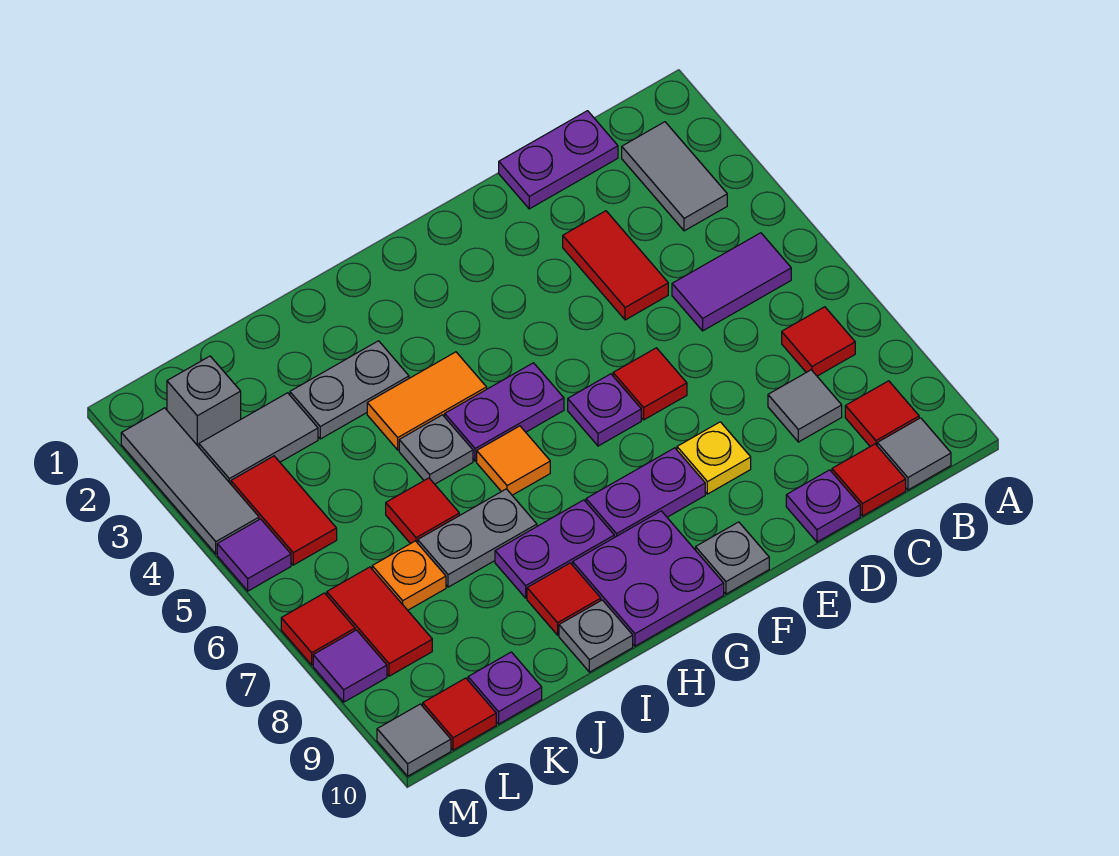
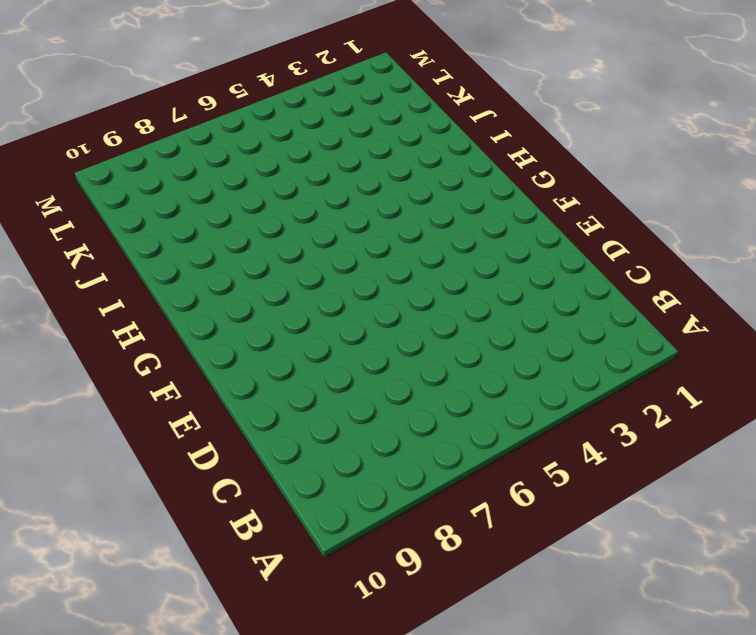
none -> grey tile B2:B3 level 1
none -> purple tile B5:C5 level 1
none -> red tile B7 level 1
none -> red tile B9 level 1

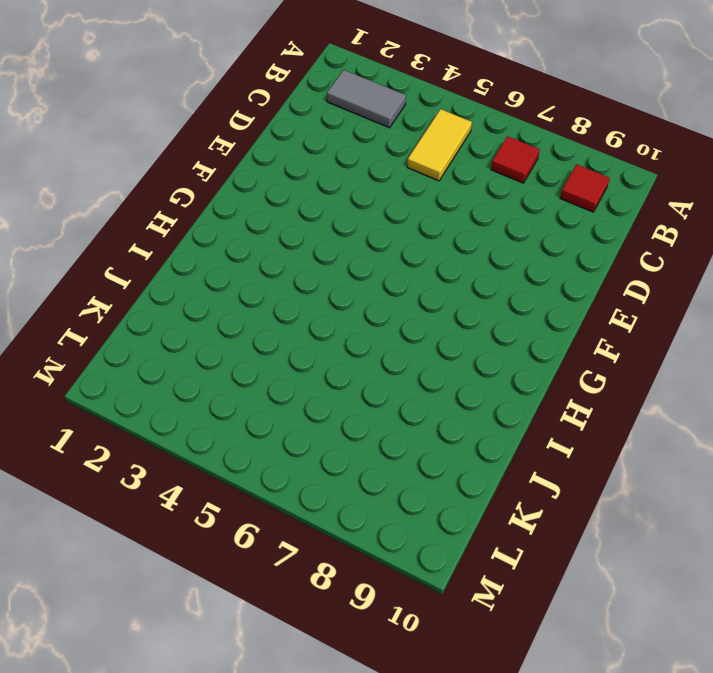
yellow tile B5:C5 level 1 -> purple tile B5:C5 level 1
none -> grey tile B10 level 1
none -> purple plate C1:D1 level 1
none -> grey tile C8 level 1
none -> red tile C10 level 1

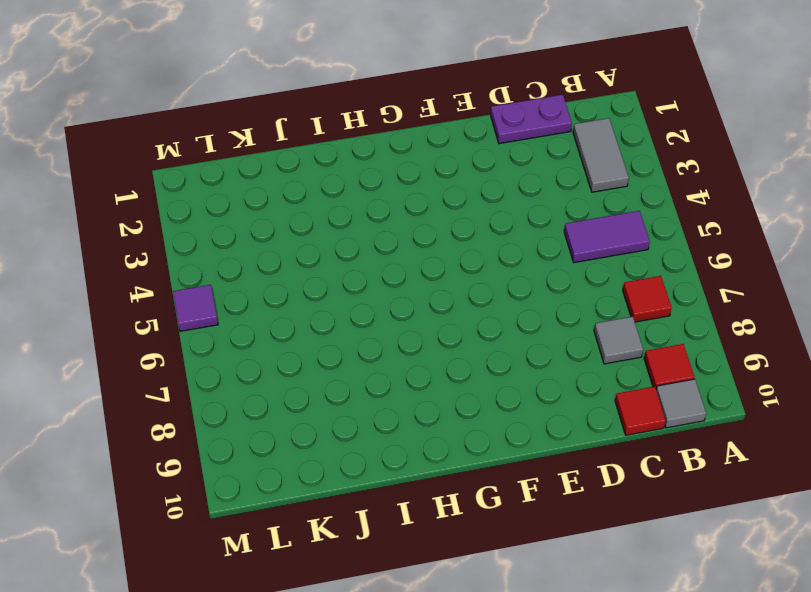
none -> red tile D3:D4 level 1
none -> purple plate D10 level 1
none -> red tile E6 level 1
none -> yellow plate E8 level 1

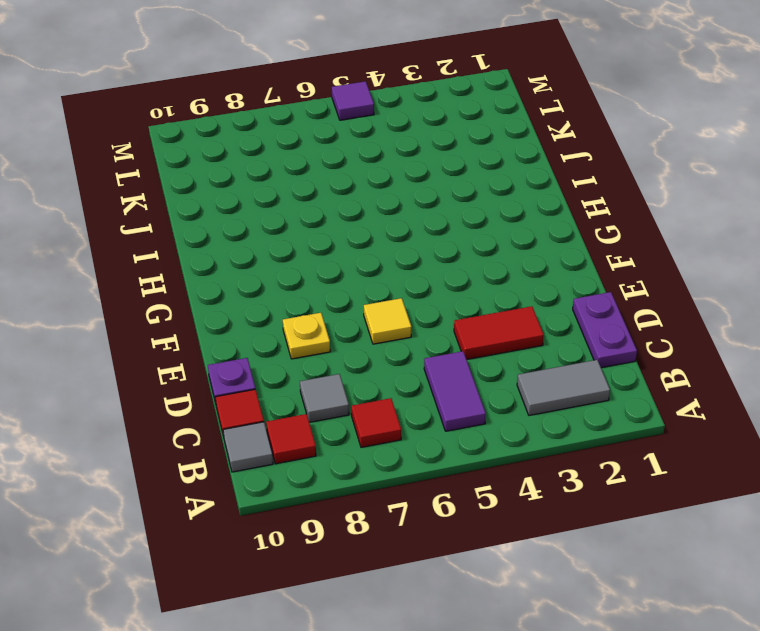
yellow tile E6 level 1 -> red tile E6 level 1
none -> purple plate F6 level 1
none -> purple plate F8:G8 level 1
none -> grey plate F10 level 1
none -> purple plate G5:H5 level 1

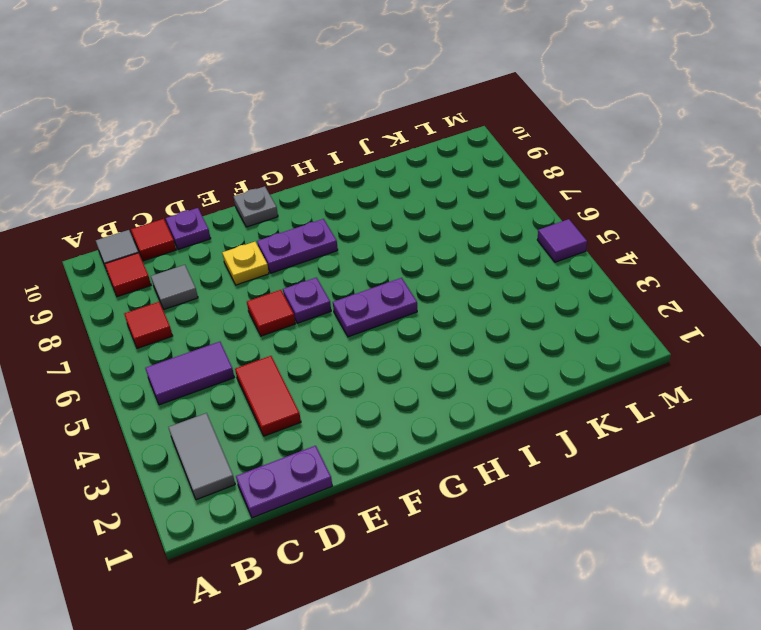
none -> purple plate G9:H10 level 1
none -> orange tile H4:I4 level 1
none -> orange tile H6 level 1
none -> purple plate H8:I8 level 1

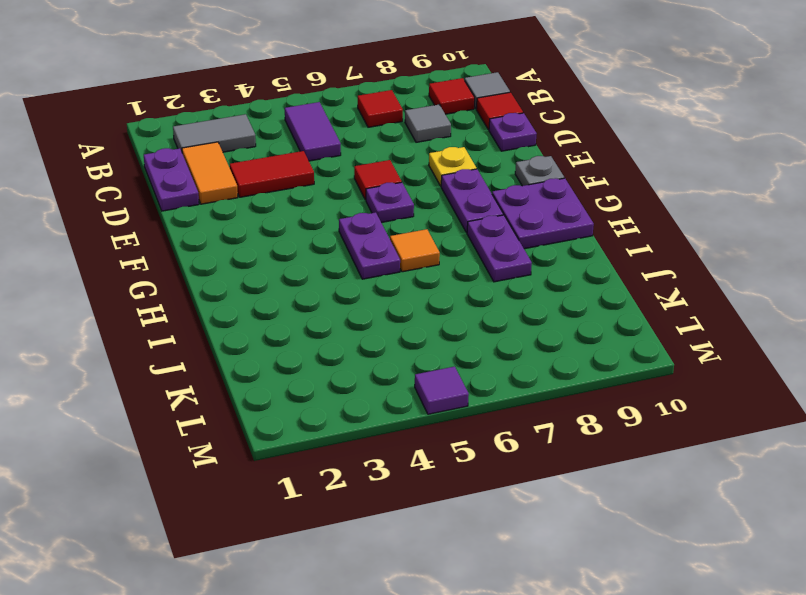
orange tile C2:D2 level 1 -> orange tile H4:I4 level 1
none -> grey plate I3:J3 level 1
none -> grey plate I5 level 1
none -> grey plate I7:J7 level 1
none -> red tile I9 level 1

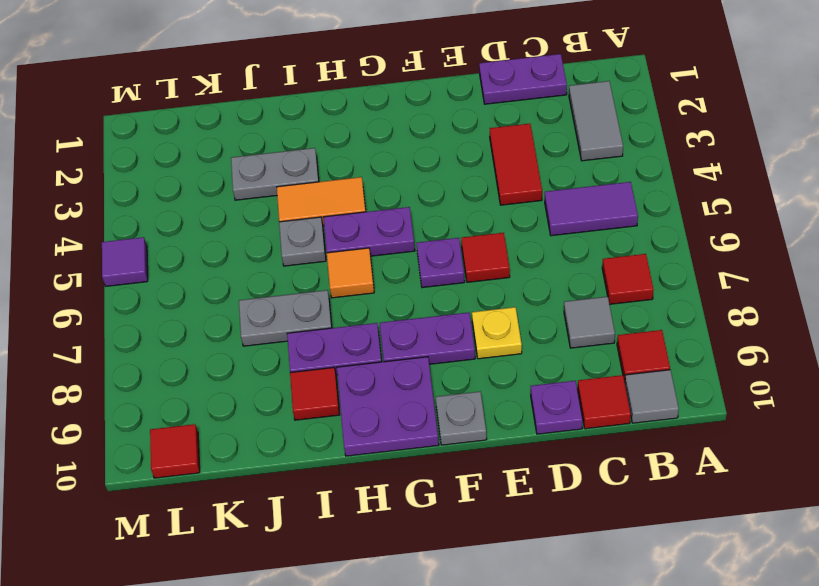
none -> grey plate I10 level 1
none -> red tile J6 level 1
none -> grey tile K3:L3 level 1
none -> orange plate K7 level 1

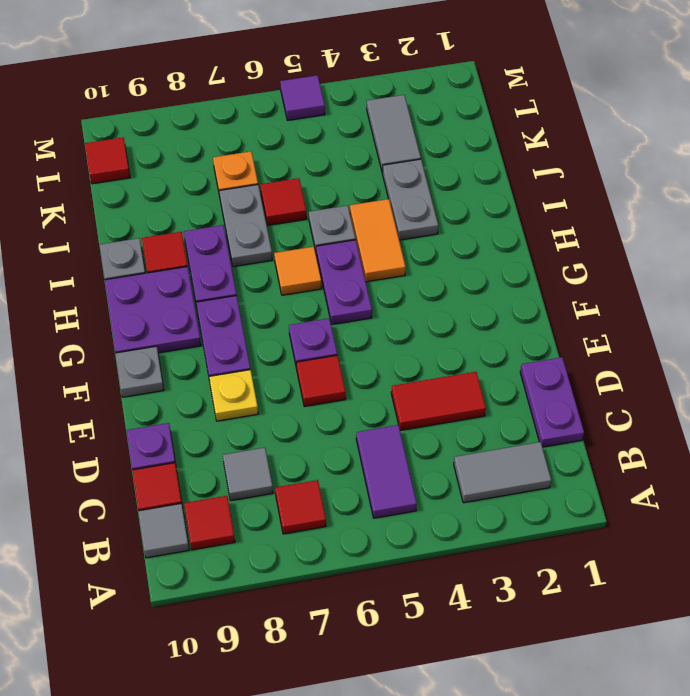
none -> purple plate K10 level 1
none -> grey brick L2 level 1
none -> red tile L4:L5 level 1
none -> red tile L7:L8 level 1

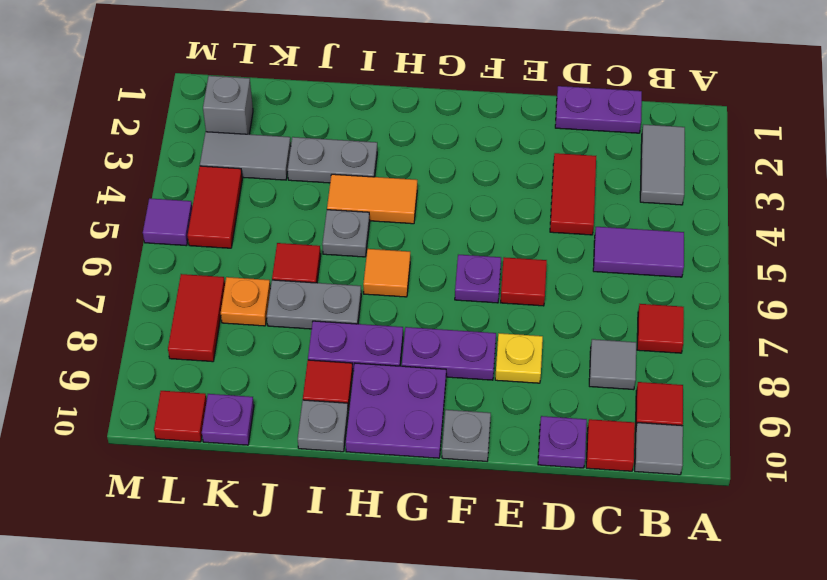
none -> purple plate G5:H5 level 1
none -> grey tile M2:M4 level 1
none -> red tile M7 level 1
none -> purple tile M8 level 1

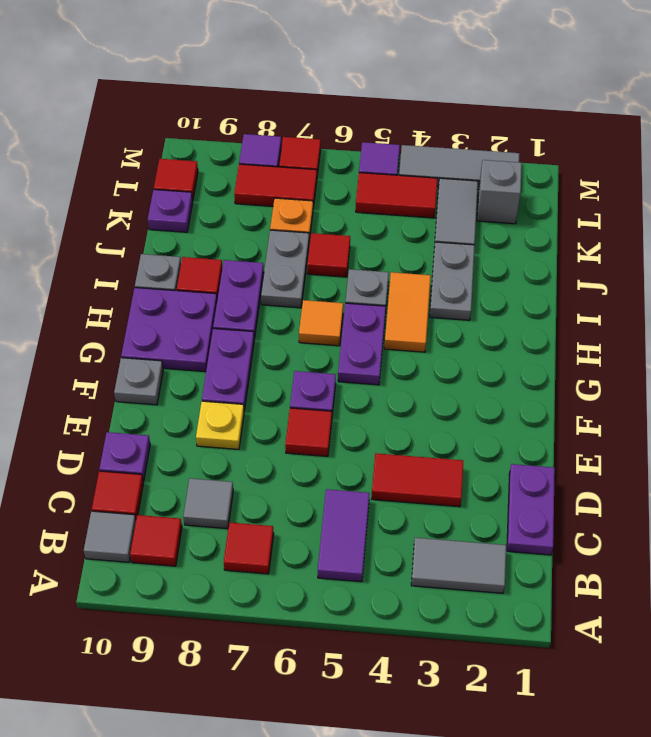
none -> grey tile M10 level 1

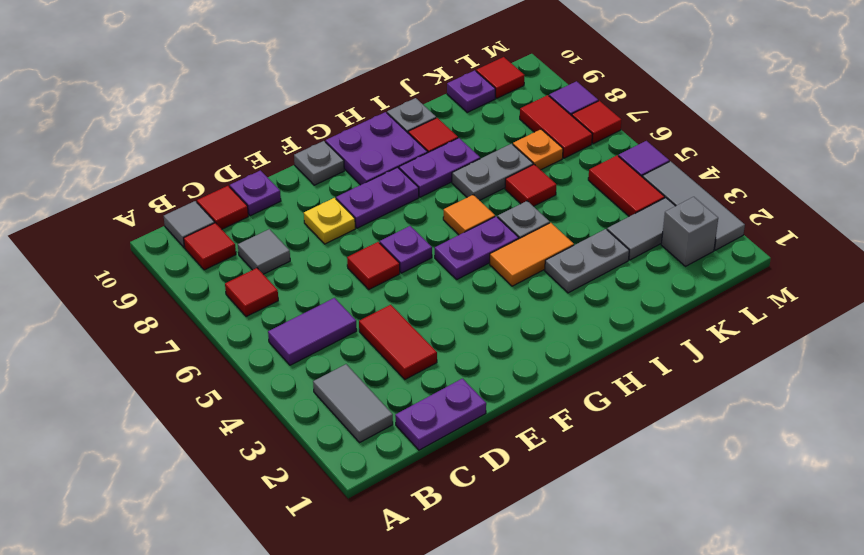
none -> grey tile M10 level 1

